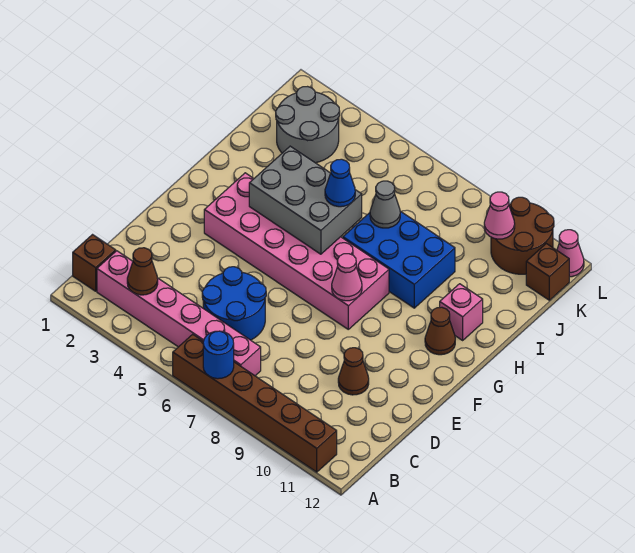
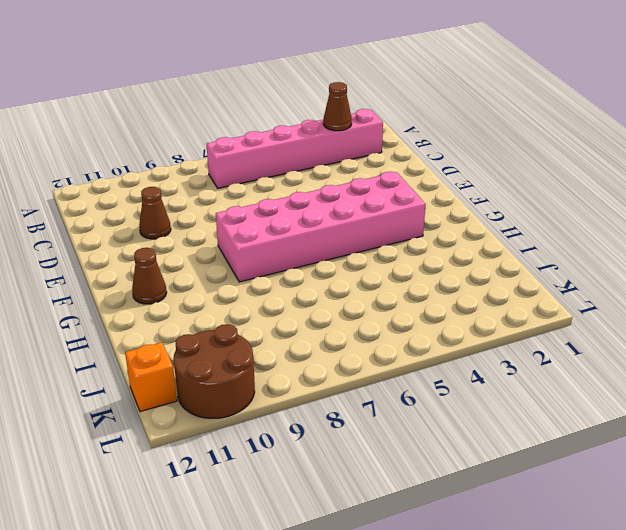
orange brick K12 level 1 -> brown brick K12 level 1
none -> brown brick A6:A11 level 1
none -> brown brick B1 level 1
none -> blue round brick C5:D6 level 1

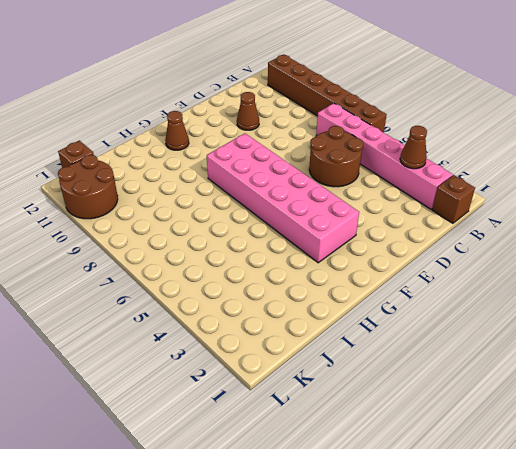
brown round brick C5:D6 level 1 -> blue round brick C5:D6 level 1
none -> blue brick H7:I9 level 1
none -> pink brick H11 level 1
none -> grey round brick J2:K3 level 1

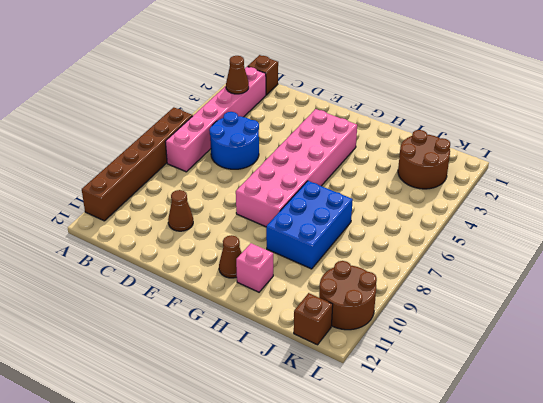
brown round brick J2:K3 level 1 -> grey round brick J2:K3 level 1
none -> pink cone L12 level 1
none -> blue round brick A7 level 2
none -> pink cone F8 level 2

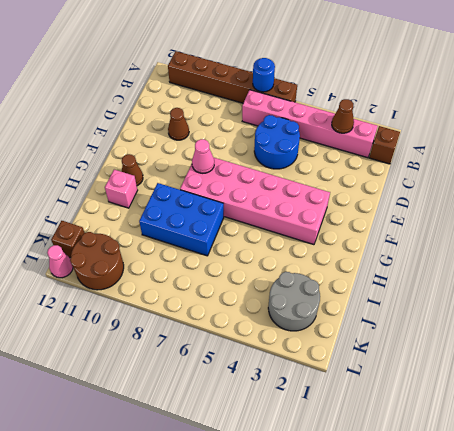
none -> grey brick G4:H6 level 2
none -> grey cone I7 level 2
none -> pink cone K10 level 2

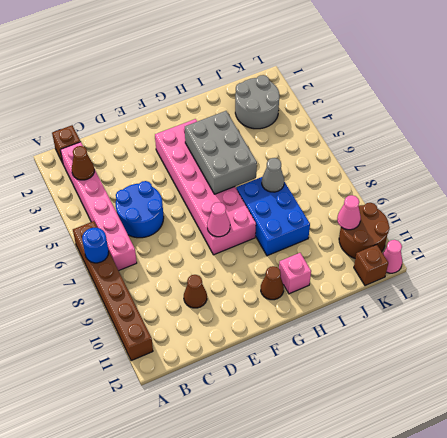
none -> blue cone H6 level 3

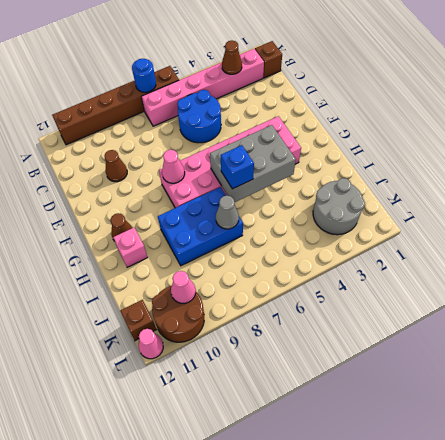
blue brick H6 level 3 -> blue cone H6 level 3

